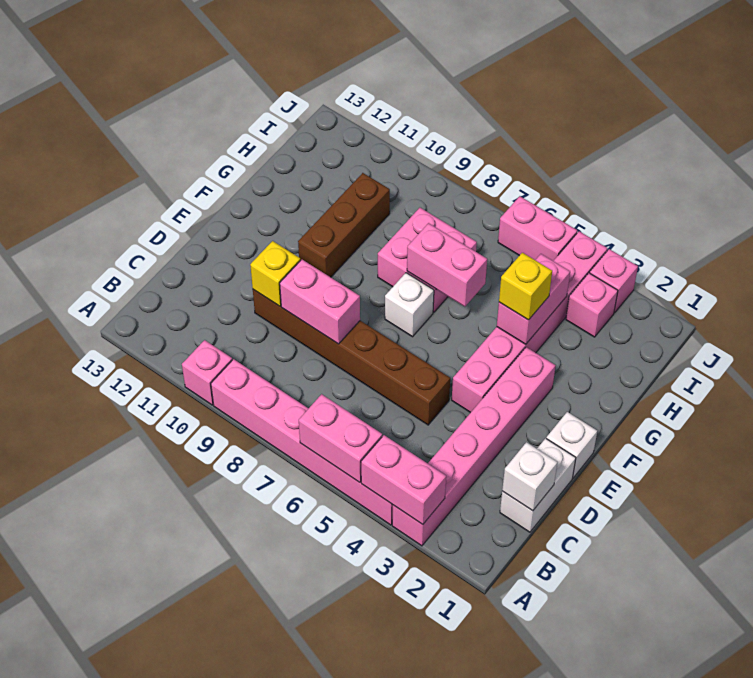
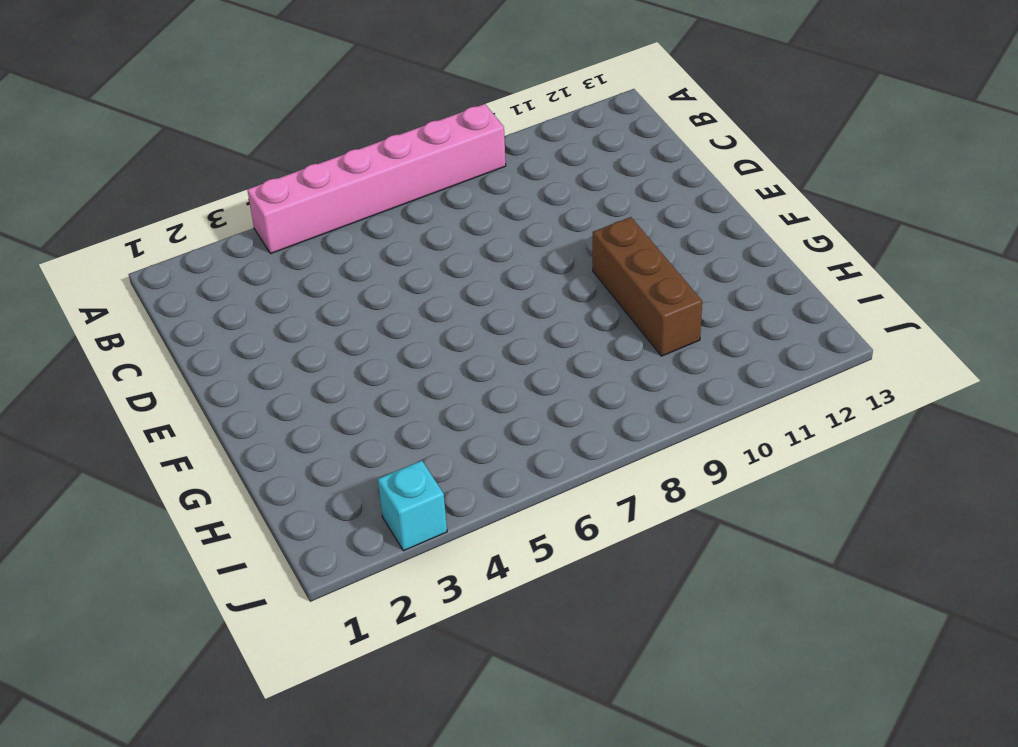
cyan brick J3 level 1 -> pink brick J3 level 1
none -> pink brick A3:F3 level 1
none -> pink brick A10 level 1
none -> white brick C1:D1 level 1

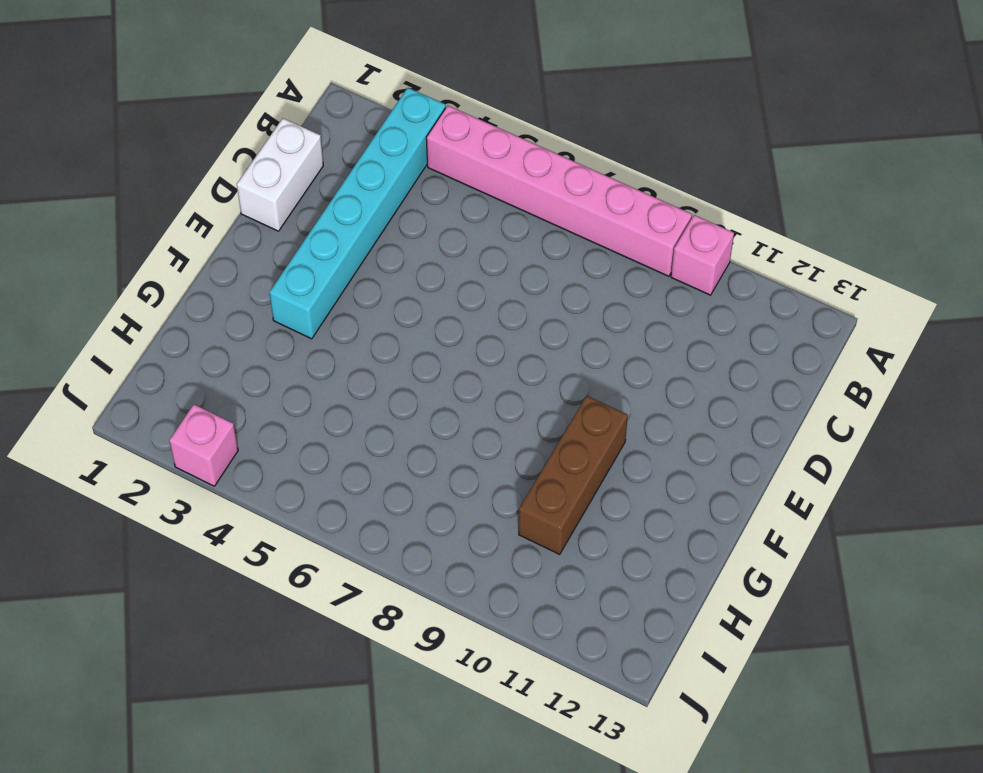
cyan brick A3:F3 level 1 -> pink brick A3:F3 level 1
none -> brown brick D5:D10 level 1
none -> white brick E1 level 1
none -> pink brick E4:J4 level 1

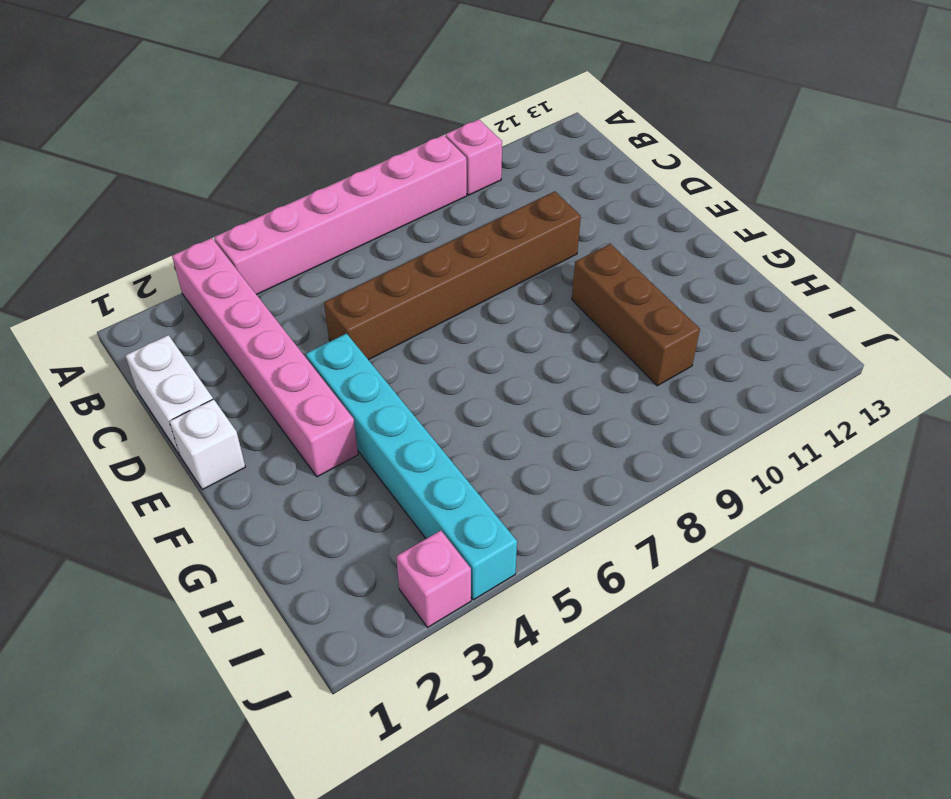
cyan brick E4:J4 level 1 -> pink brick E4:J4 level 1
none -> white brick F7 level 1
none -> pink brick G7:H8 level 1
none -> pink brick I3 level 1

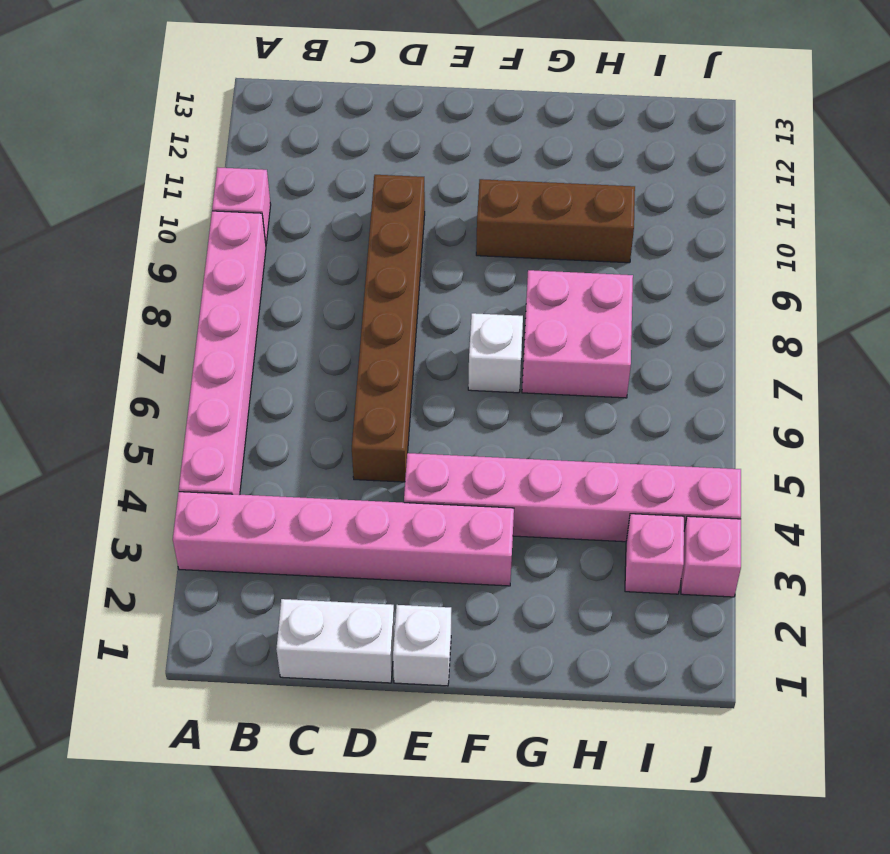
none -> pink brick J5:J6 level 1
none -> pink brick A3:A4 level 2
none -> pink brick A5:A6 level 2

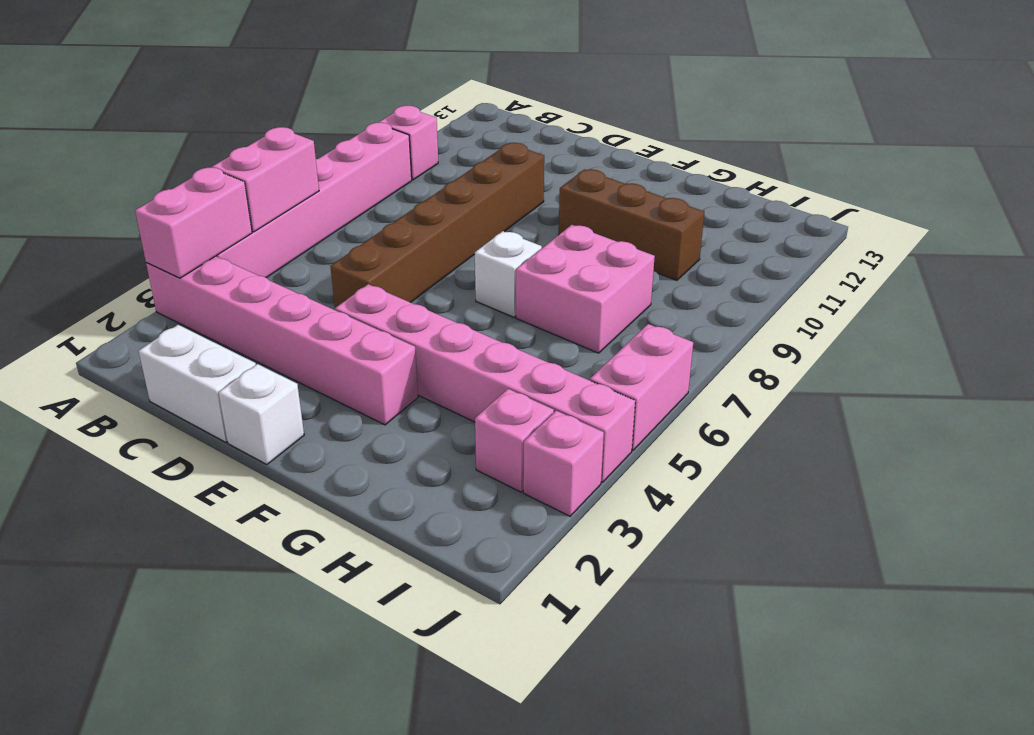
none -> white brick C1 level 2
none -> pink brick D8:D9 level 2
none -> yellow brick D10 level 2

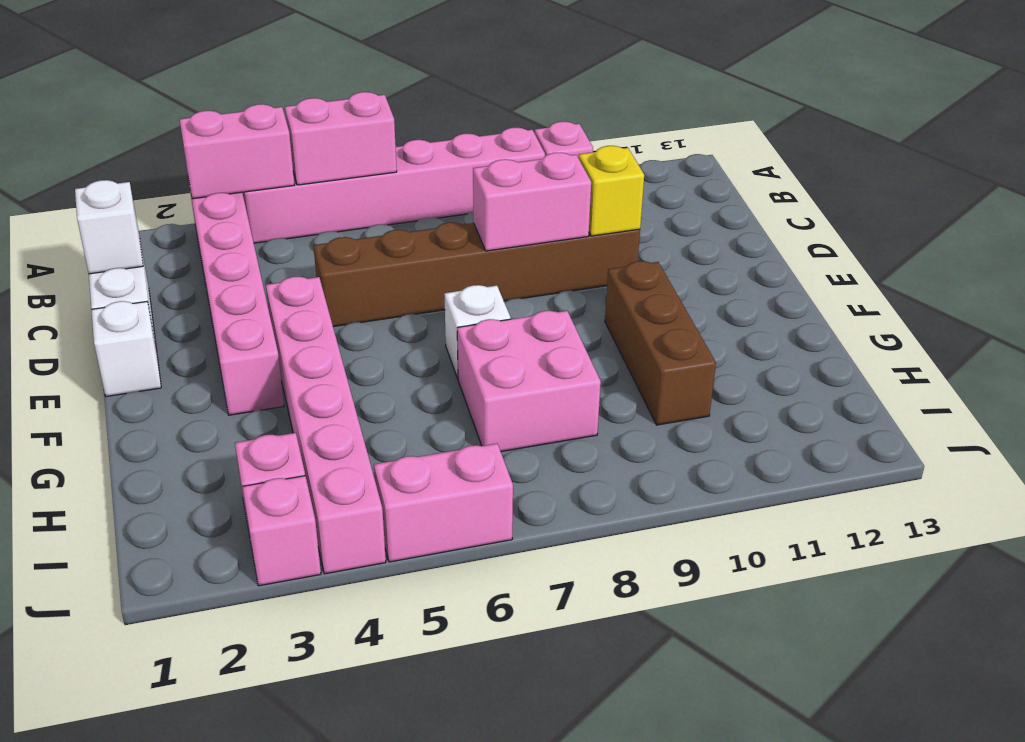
none -> pink brick G4:H4 level 2
none -> pink brick G6:G7 level 2
none -> yellow brick G4 level 3

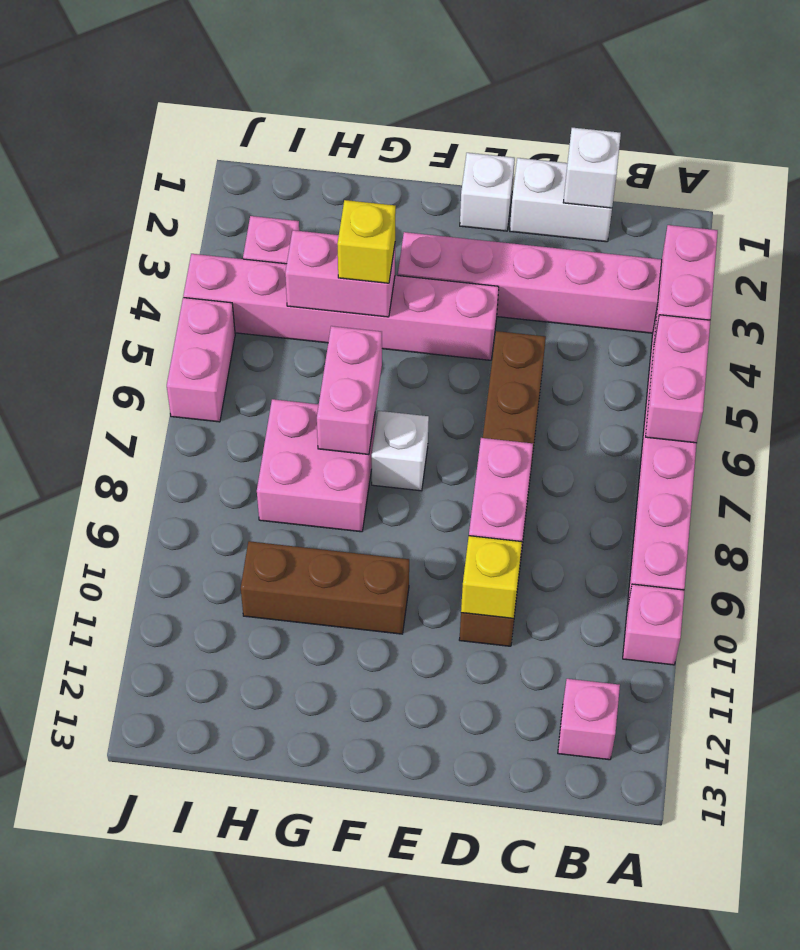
pink brick B12 level 1 -> pink brick J3 level 1

